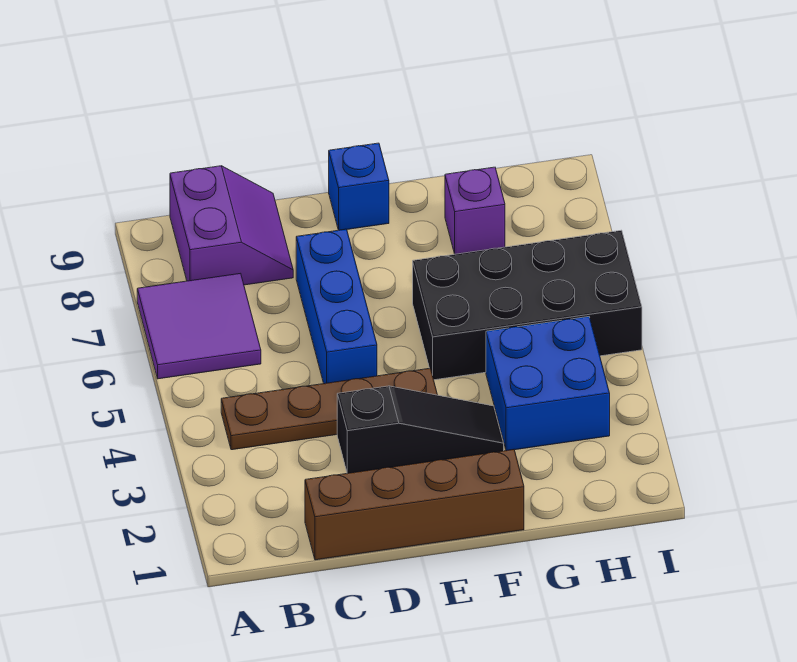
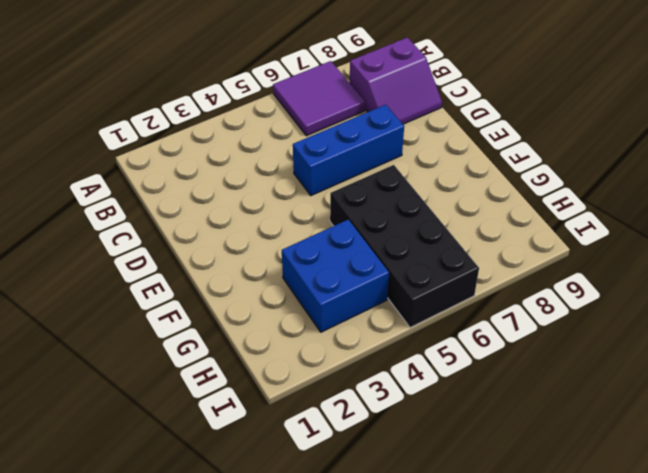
none -> brown plate B4:E4 level 1
none -> brown brick C1:F1 level 1

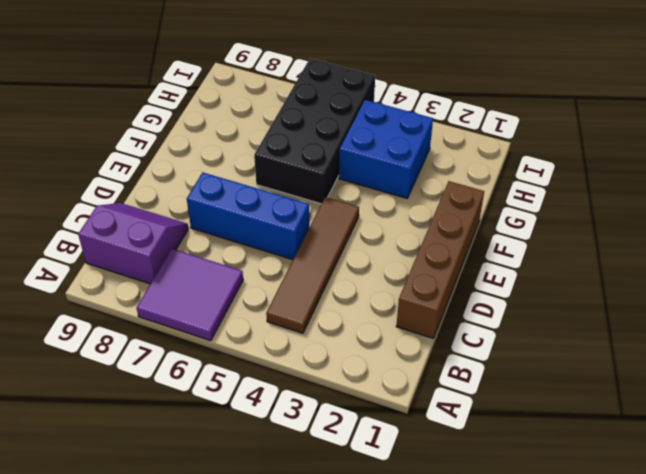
brown tile B4:E4 level 1 -> brown plate B4:E4 level 1
none -> black slope D3:F3 level 1 top D
none -> blue brick E9 level 1

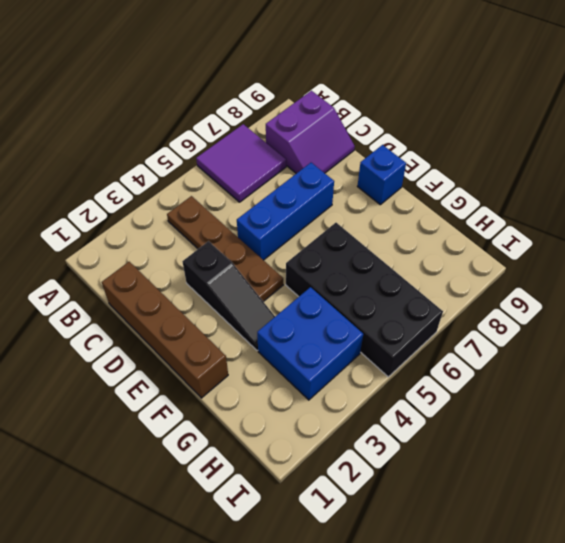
none -> purple brick G8 level 1

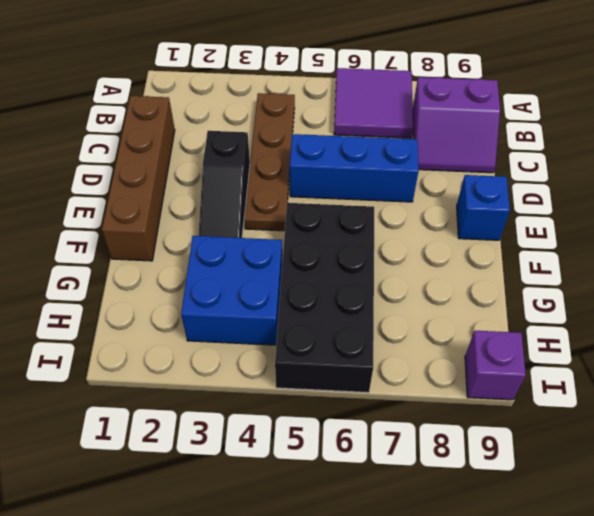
purple brick I9 level 1 -> purple brick G8 level 1

